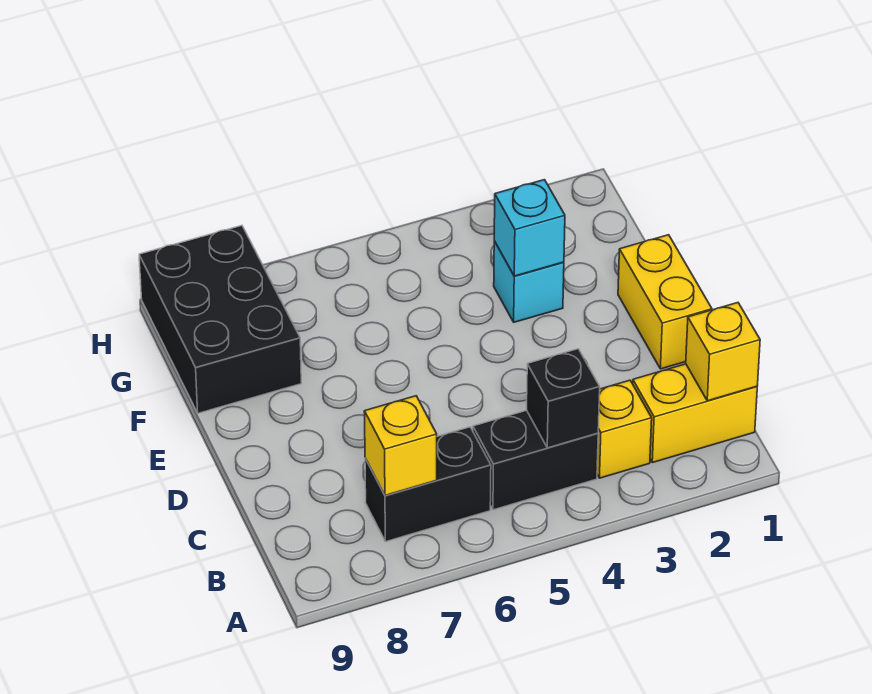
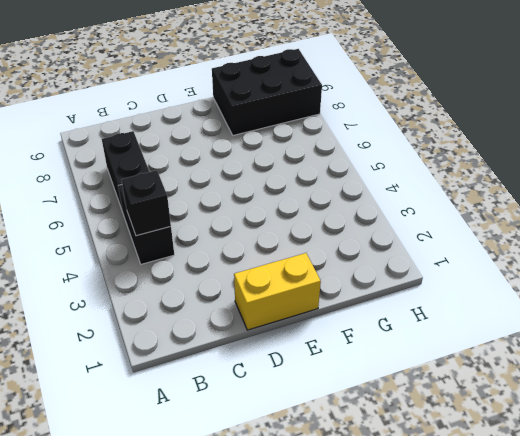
none -> yellow brick B1:B2 level 1
none -> yellow brick B3 level 1

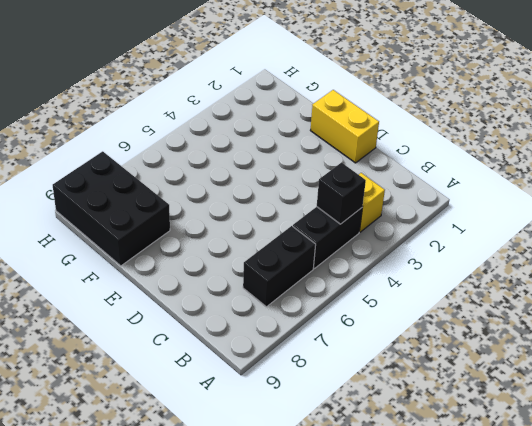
none -> yellow brick B1:B2 level 1
none -> cyan brick F3 level 1

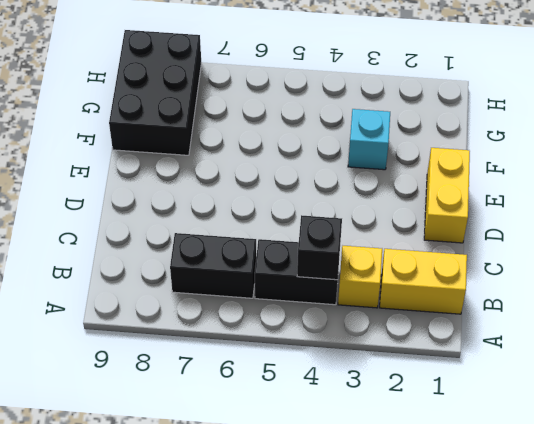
none -> yellow brick B1 level 2
none -> yellow brick B7 level 2

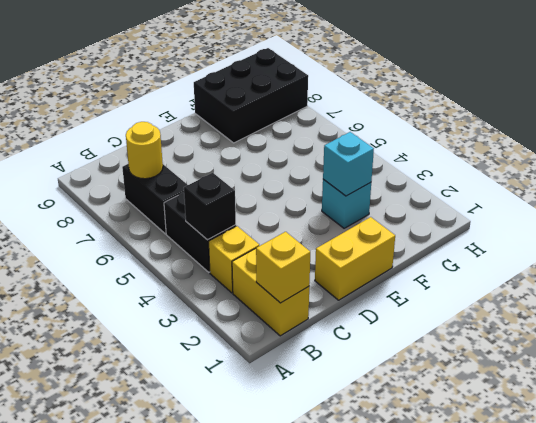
yellow round brick B7 level 2 -> yellow brick B7 level 2

